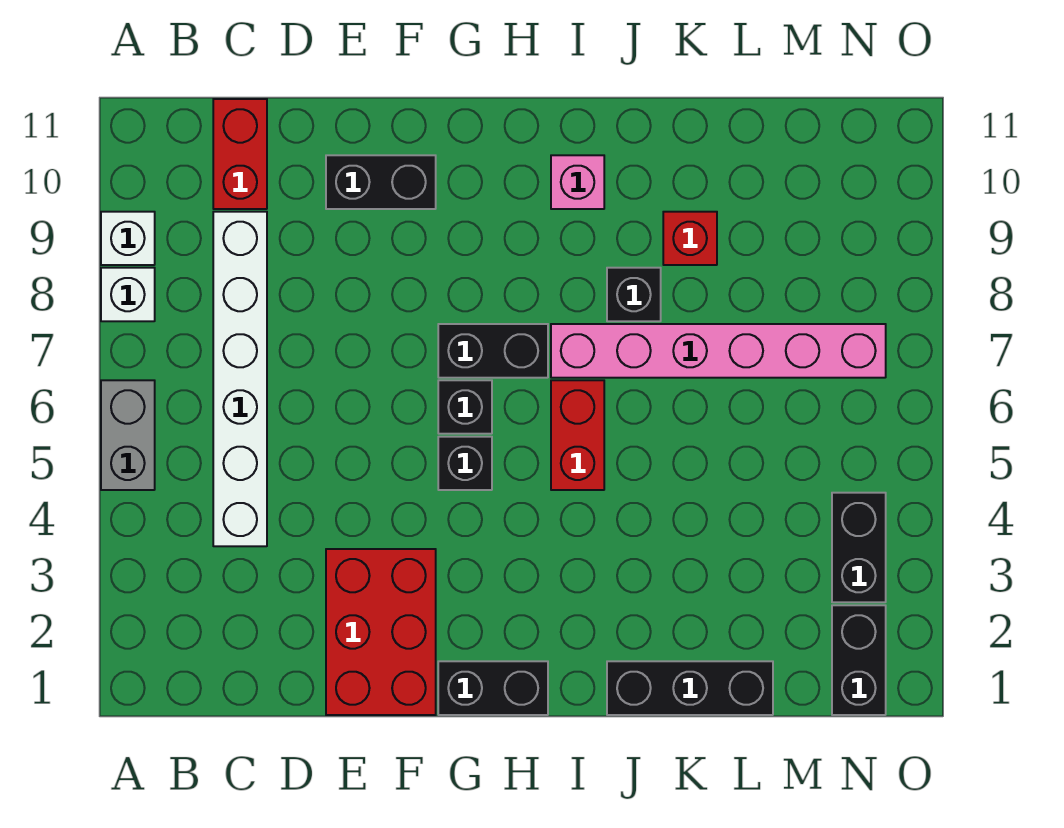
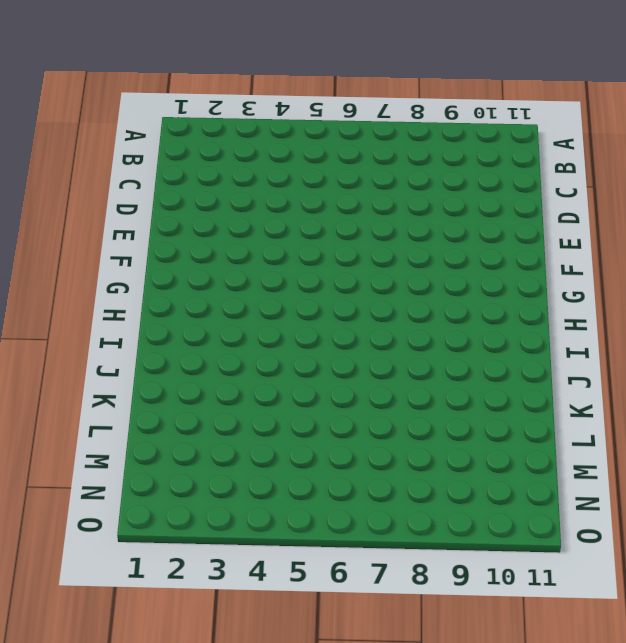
none -> grey brick A5:A6 level 1
none -> white brick A8 level 1
none -> white brick A9 level 1

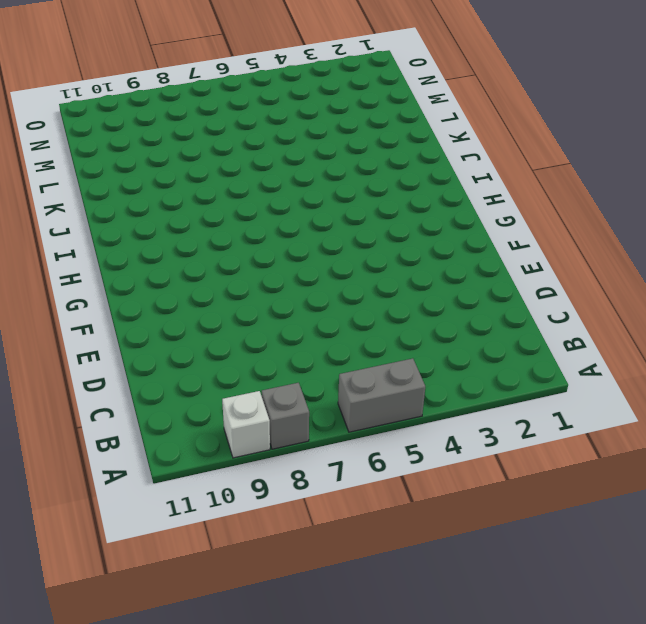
grey brick A8 level 1 -> white brick A8 level 1
none -> white brick C4:C9 level 1
none -> red brick C10:C11 level 1
none -> red brick E1:F3 level 1

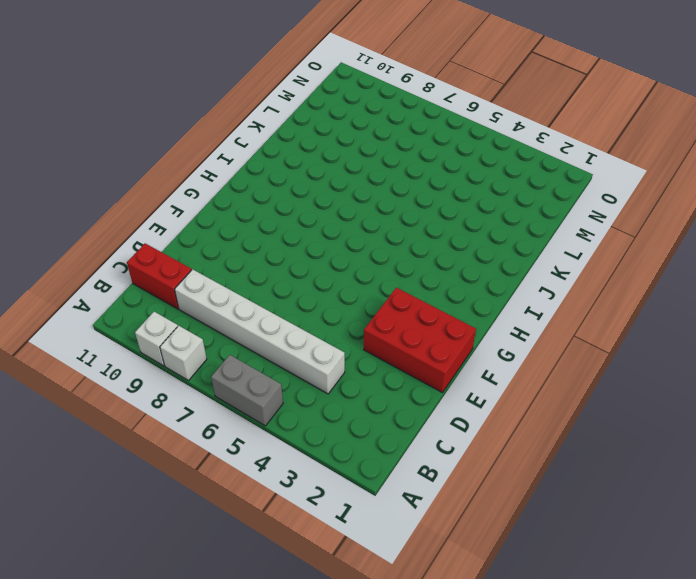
none -> black brick E10:F10 level 1
none -> black brick G1:H1 level 1
none -> black brick G5 level 1

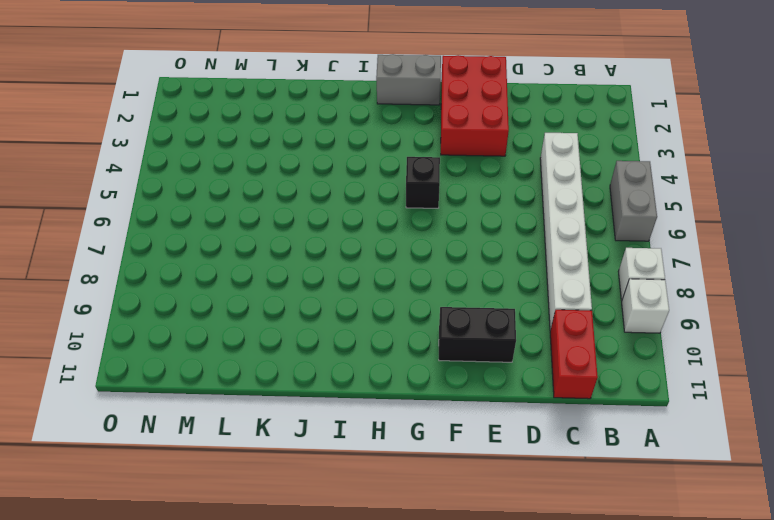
grey brick G1:H1 level 1 -> black brick G1:H1 level 1
none -> black brick G6 level 1
none -> black brick G7:H7 level 1
none -> red brick I5:I6 level 1

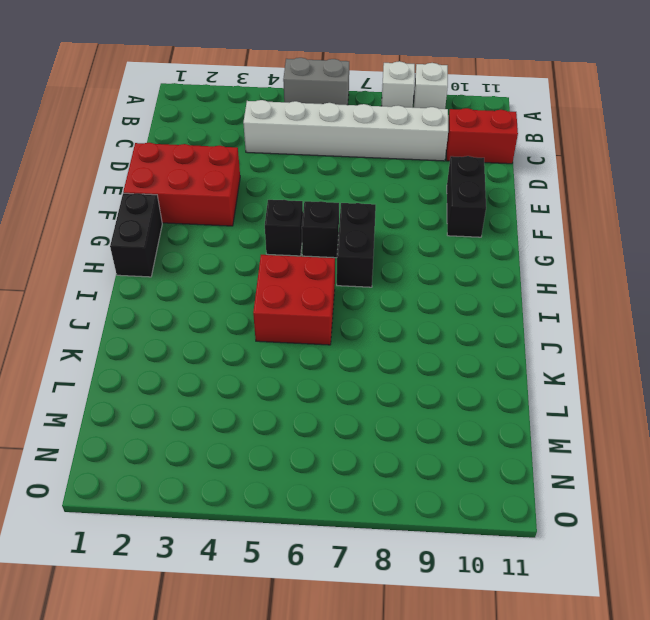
red brick I5:J6 level 1 -> red brick I5:I6 level 1
none -> pink brick I7:N7 level 1
none -> pink brick I10 level 1
none -> black brick J1:L1 level 1

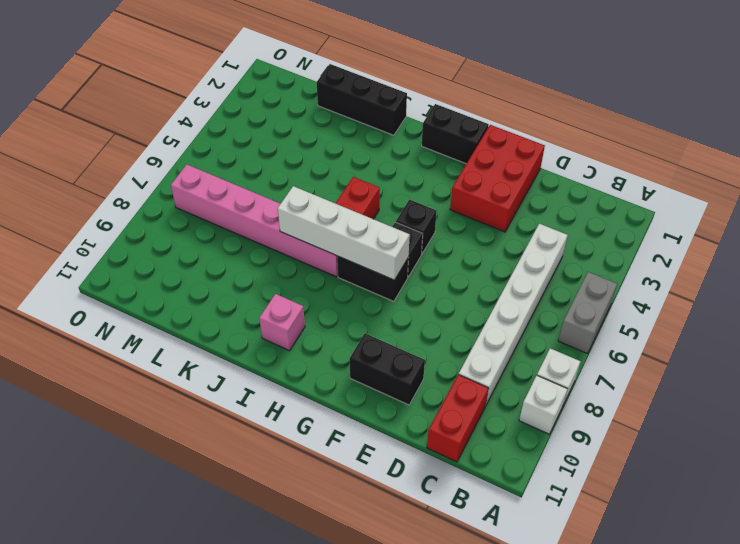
white brick G7:J7 level 2 -> none
none -> black brick J8 level 1
none -> red brick K9 level 1
none -> black brick N1:N2 level 1

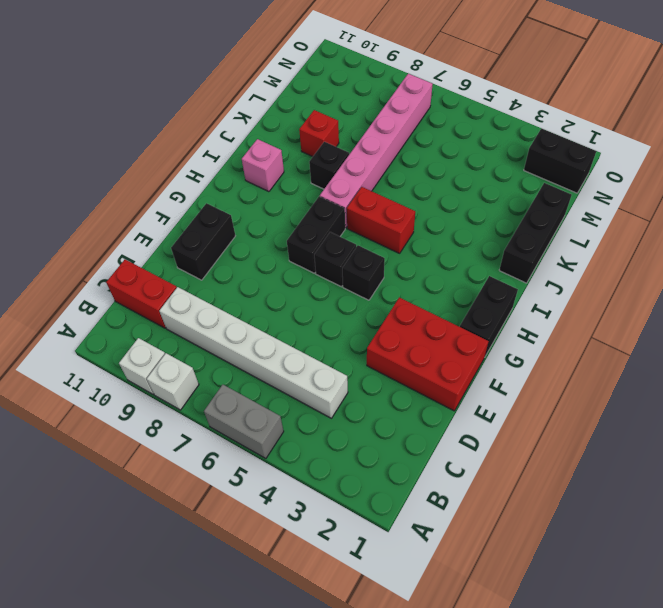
none -> black brick N3:N4 level 1

